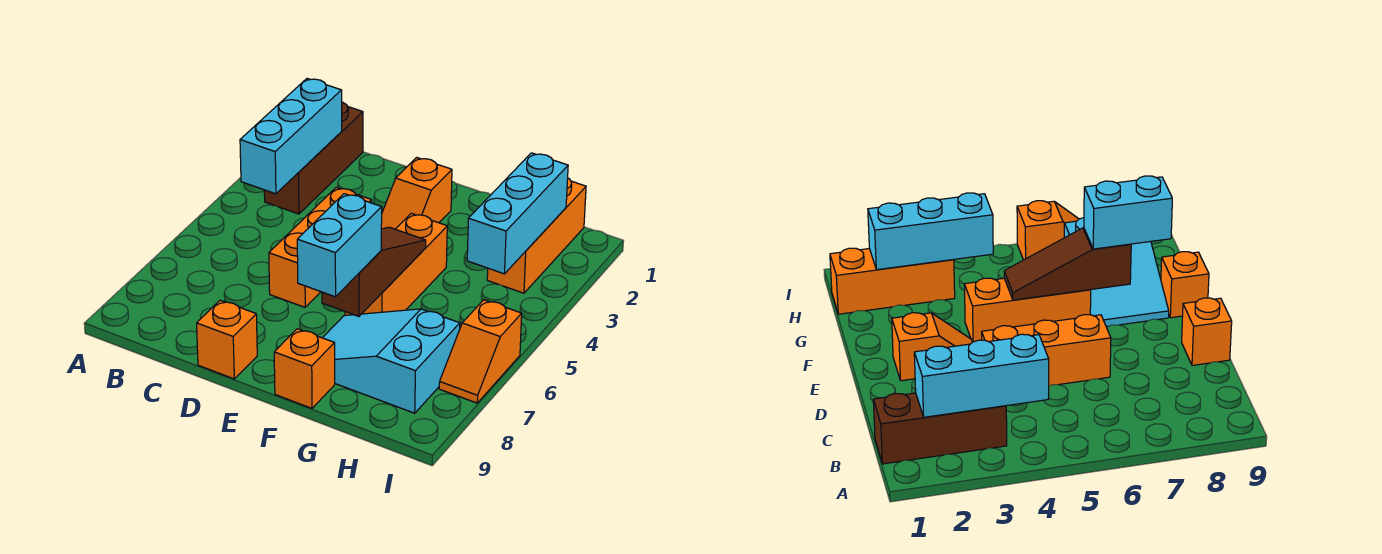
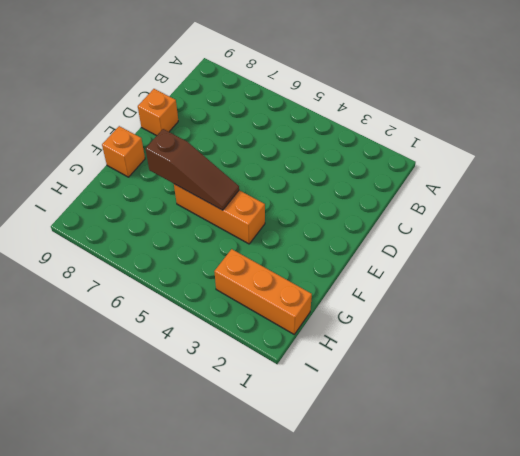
none -> brown brick B1:B3 level 1
none -> orange brick D4:D6 level 1
none -> orange slope E2:E3 level 1 top 2

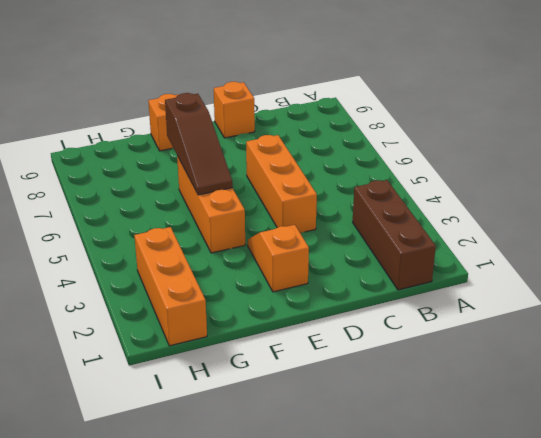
none -> cyan slope F7:H8 level 1 top H
none -> orange slope I6:I7 level 1 top 6
none -> cyan brick B2:B4 level 2

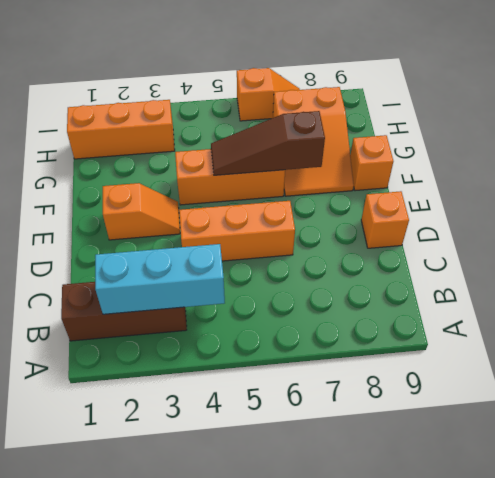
orange slope F7:H8 level 1 top H -> cyan slope F7:H8 level 1 top H
none -> cyan brick H2:H4 level 2
none -> cyan brick F7:F8 level 3

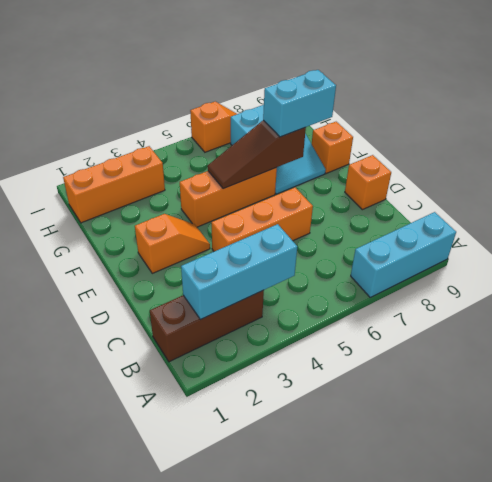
cyan brick A7:A9 level 1 -> cyan brick H2:H4 level 2

